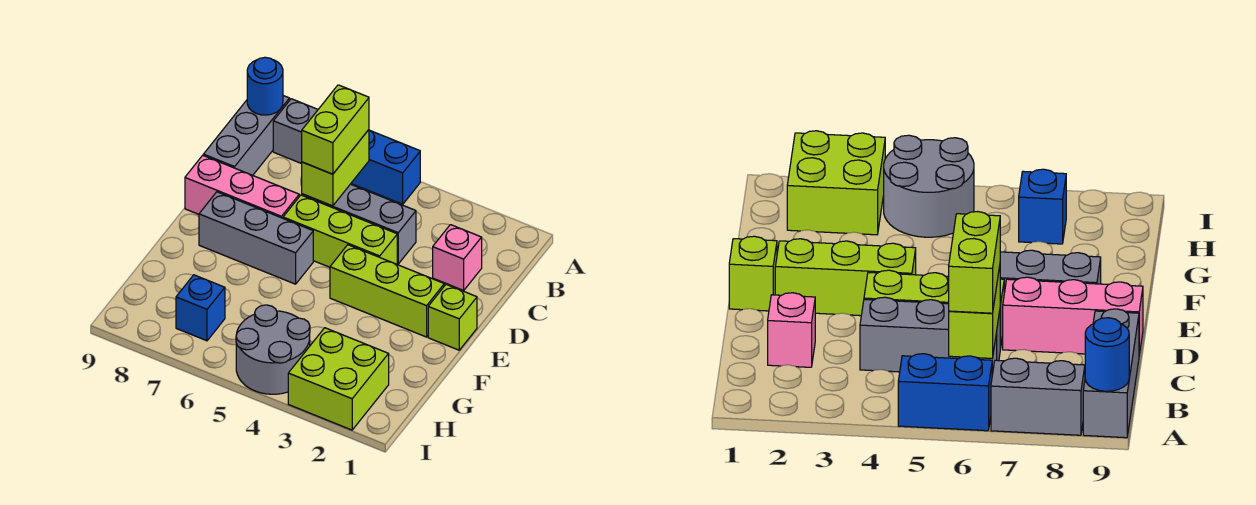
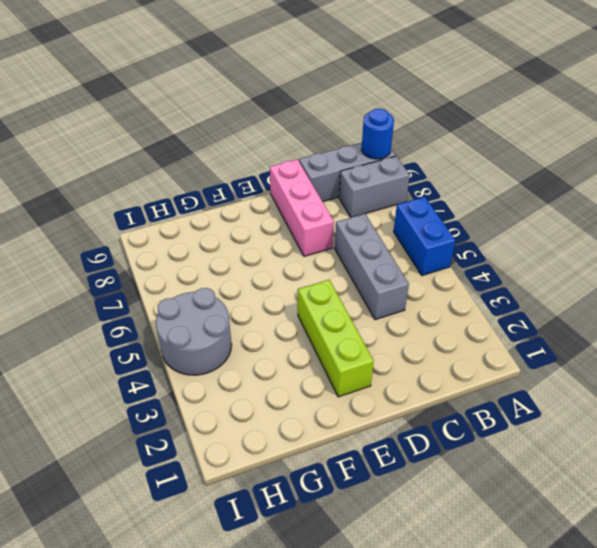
grey brick A8:B8 level 1 -> grey brick A7:A8 level 1
none -> pink brick C2 level 1
none -> lime brick D4:D6 level 1
none -> lime brick E1 level 1

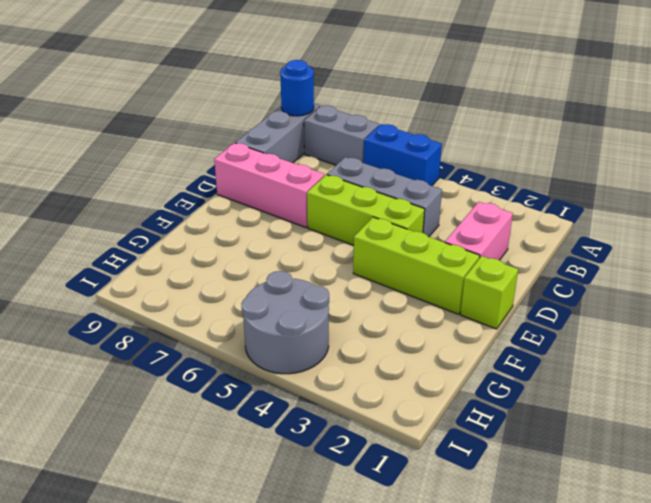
pink brick C2:D2 level 1 -> pink brick C2 level 1
none -> grey brick E6:E8 level 1
none -> lime brick H2:I3 level 1
none -> blue brick H7 level 1

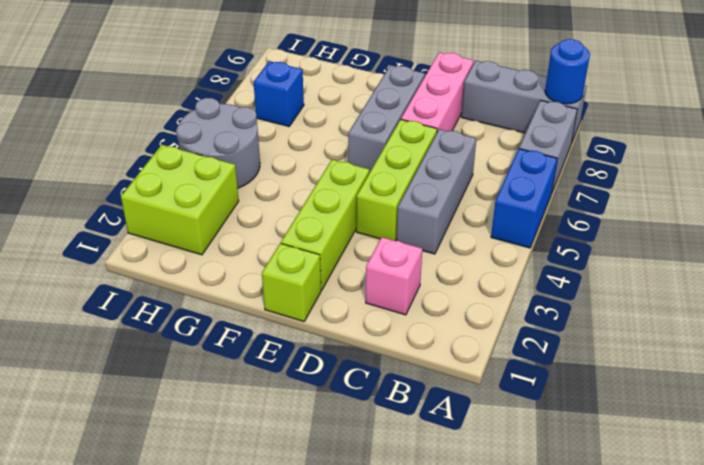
none -> lime brick B6:C6 level 2
none -> lime brick B6:C6 level 3

